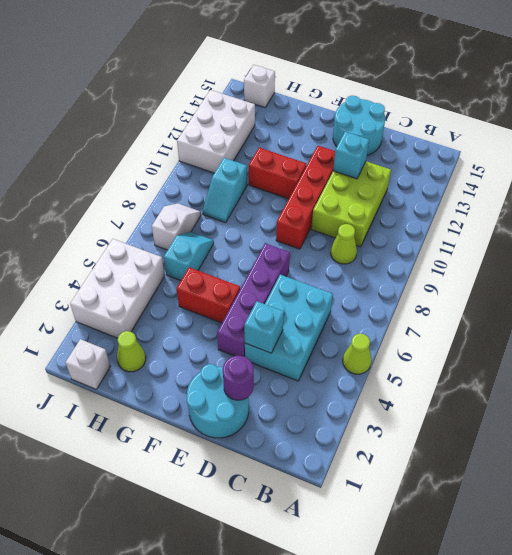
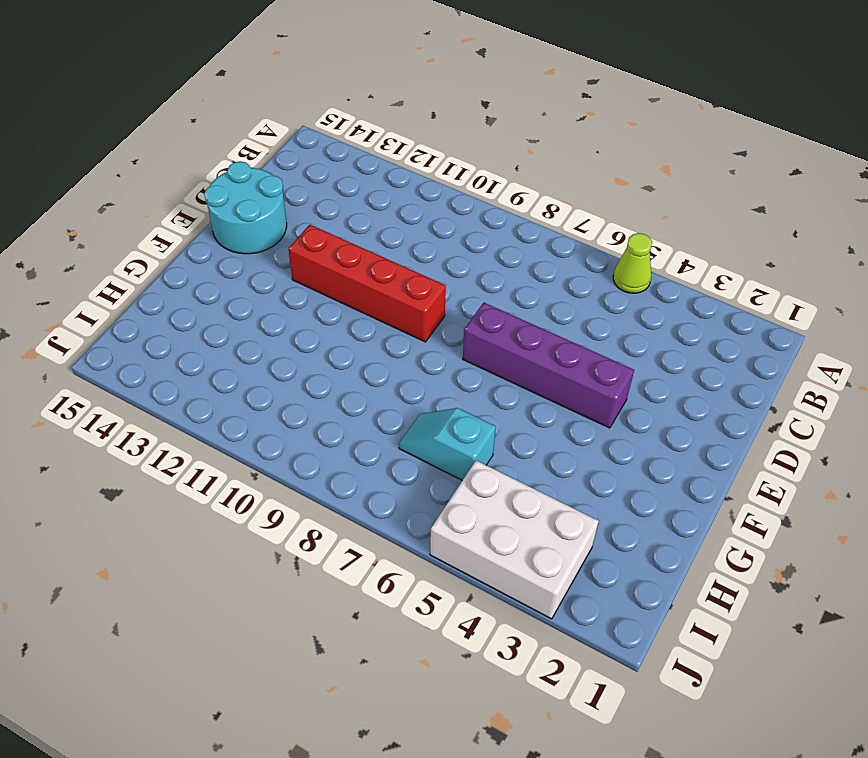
none -> cyan brick C4:D6 level 1
none -> lime cone C9 level 1
none -> lime brick C10:D12 level 1

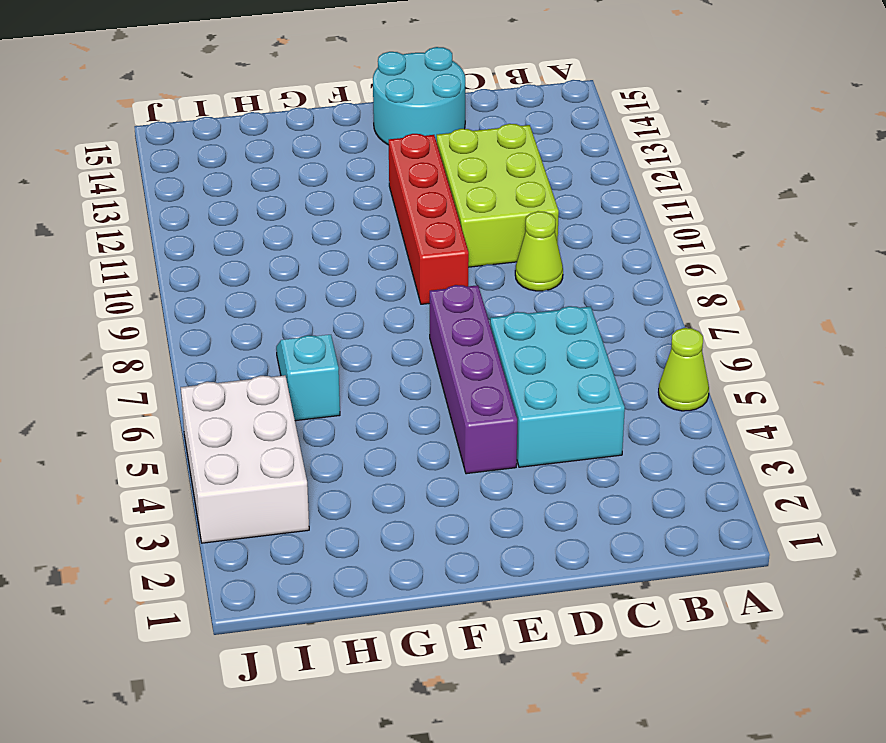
none -> cyan round brick D1:E2 level 1
none -> red brick F5:G5 level 1
none -> red brick F11:G11 level 1

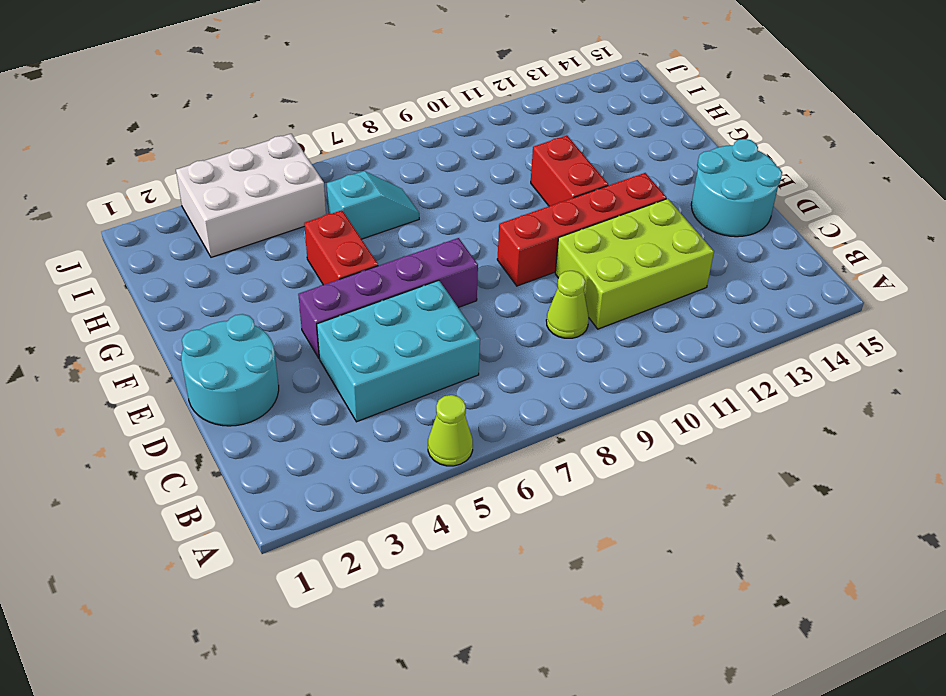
none -> lime cone H2 level 1
none -> cyan slope H9:H10 level 1 top 10
none -> white brick I1 level 1

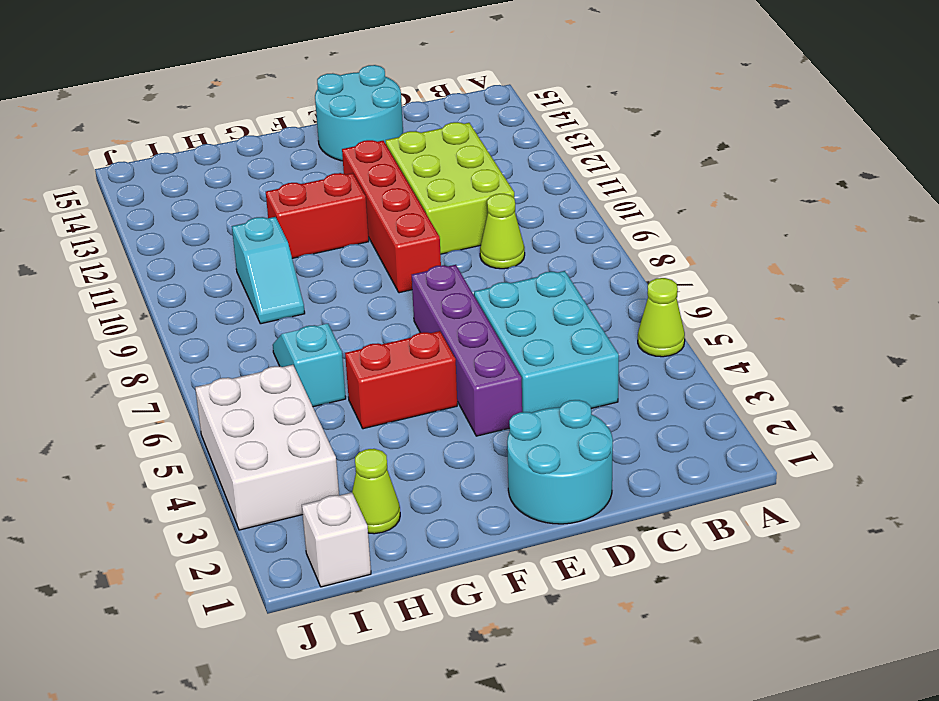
none -> white slope I7:I8 level 1 top 7
none -> white brick I11:J13 level 1
none -> white brick I15 level 1

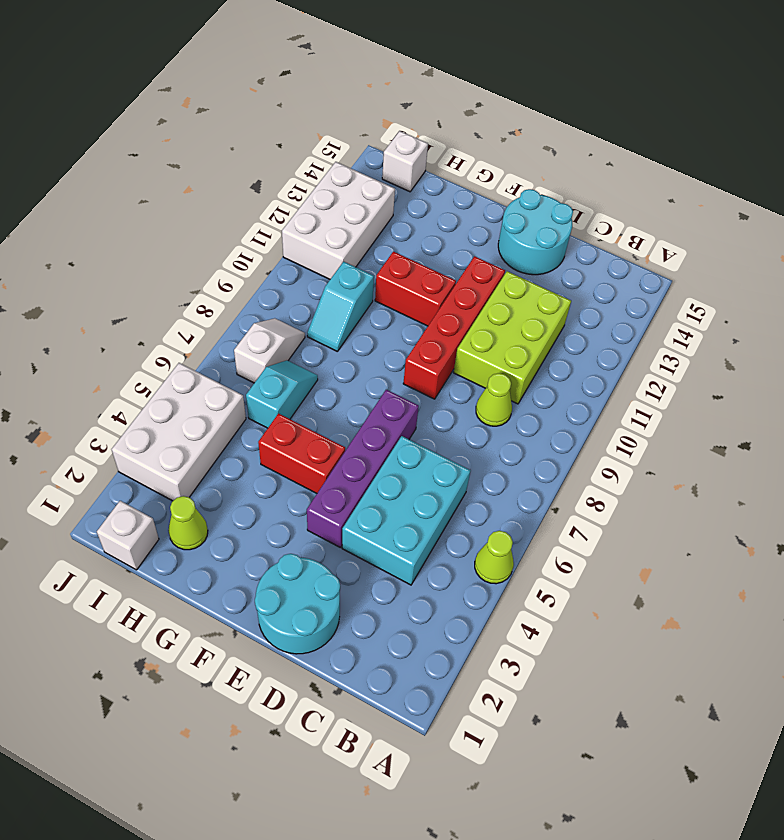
none -> purple round brick D2 level 2
none -> cyan brick D4 level 2
none -> cyan brick D12 level 2

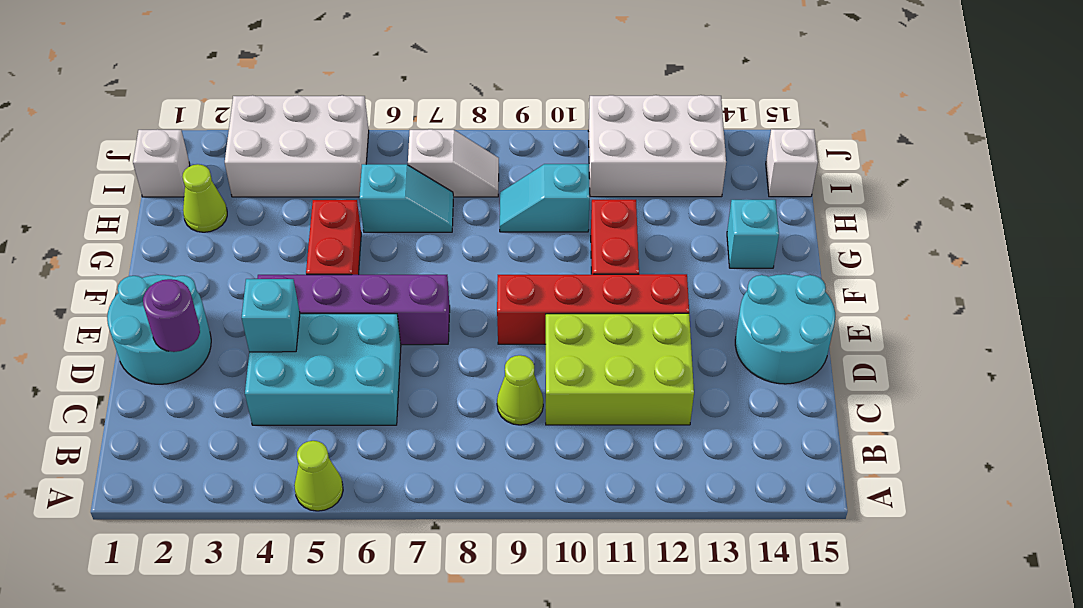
cyan brick G14 level 1 -> cyan brick D12 level 2

